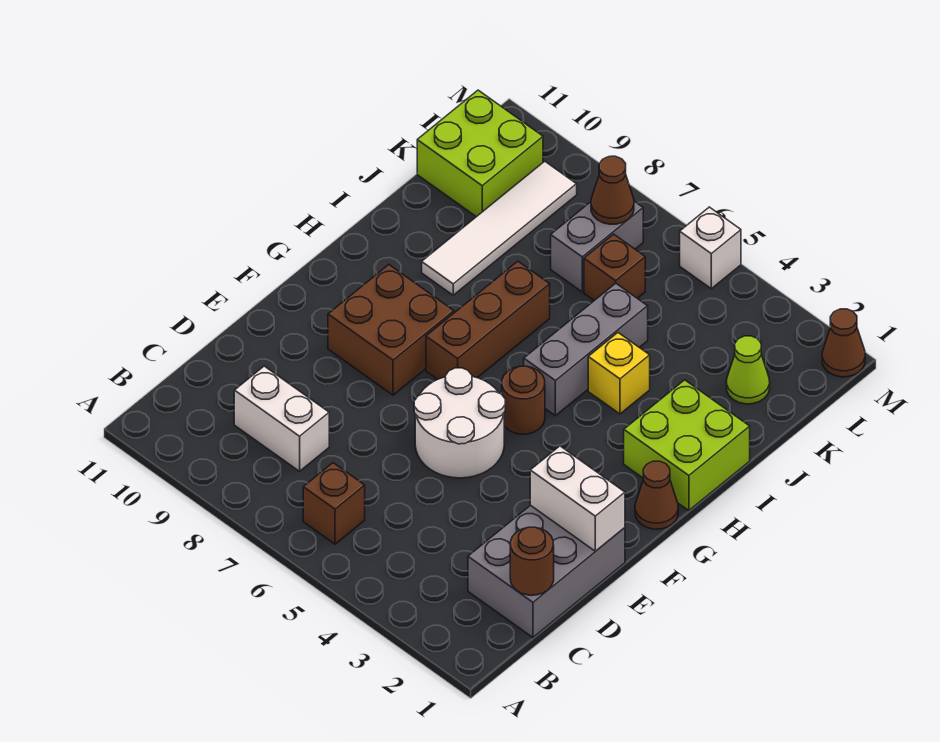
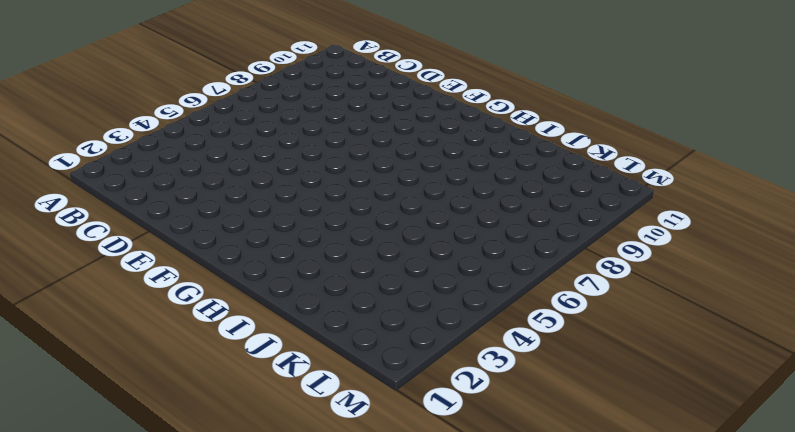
none -> brown brick B6 level 1
none -> grey brick C1:E2 level 1
none -> white brick C8:C9 level 1

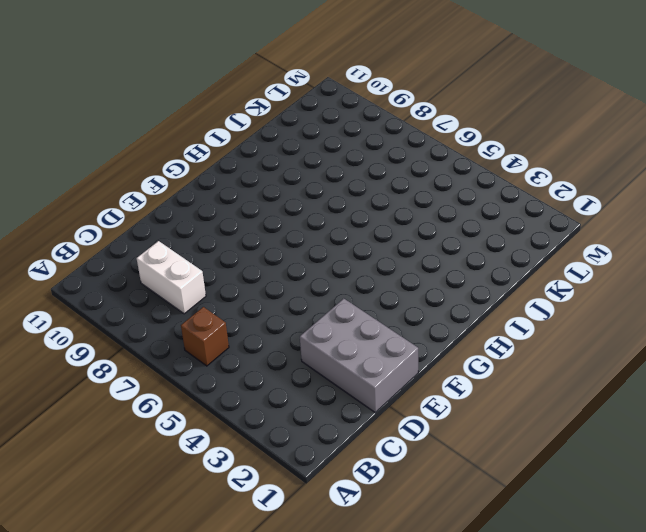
grey brick D1:E3 level 1 -> grey brick C1:E2 level 1
none -> white round brick E5:F6 level 1
none -> brown brick F8:G9 level 1
none -> brown cone G1 level 1

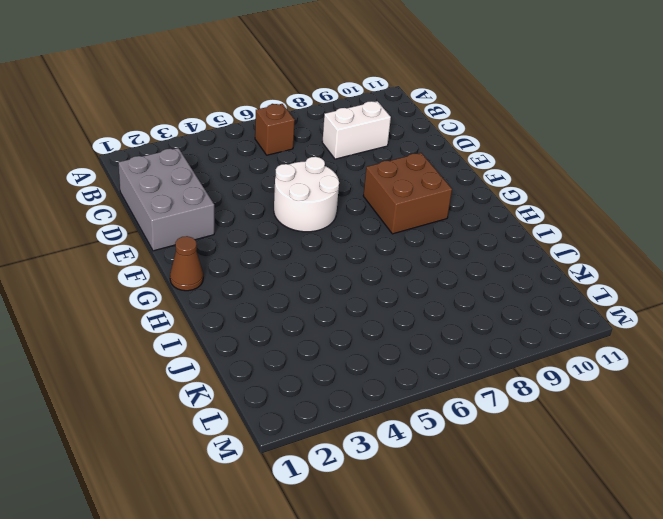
none -> brown round brick G5 level 1
none -> brown brick G7:I7 level 1
none -> lime brick H1:I2 level 1

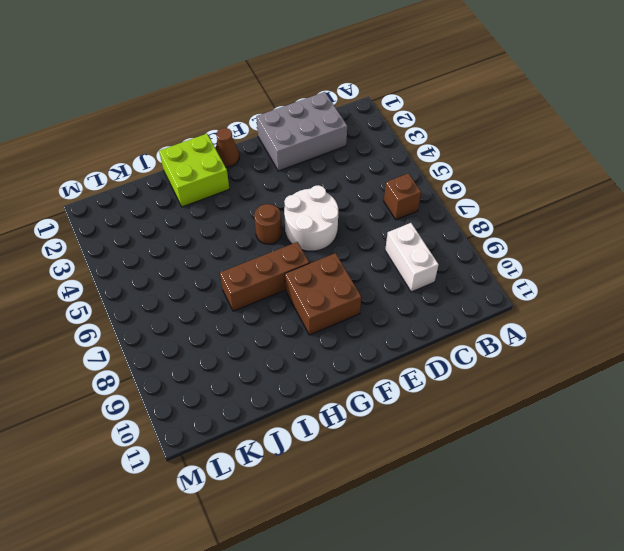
none -> grey brick H5:J5 level 1
none -> yellow brick I4 level 1
none -> white tile I9:L9 level 1

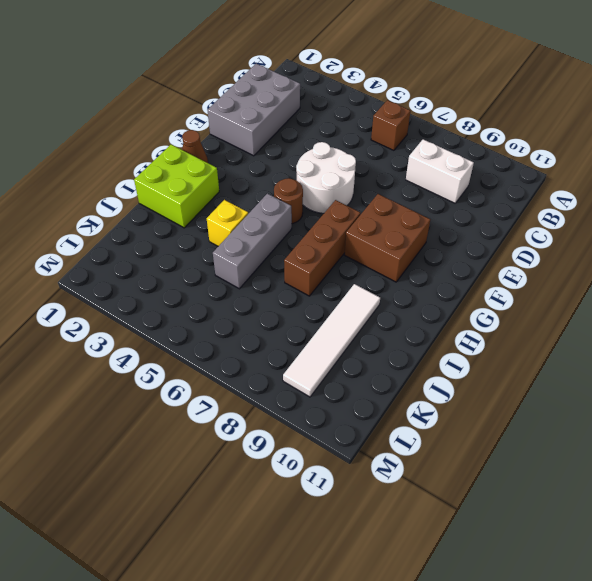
none -> lime cone K2 level 1
none -> brown brick K6 level 1
none -> grey brick K7:L7 level 1

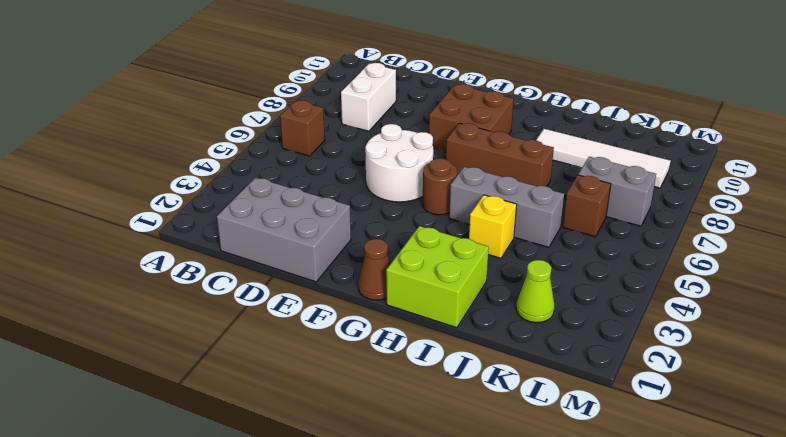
none -> lime brick K10:L11 level 1
none -> brown cone M1 level 1
none -> white brick M5 level 1

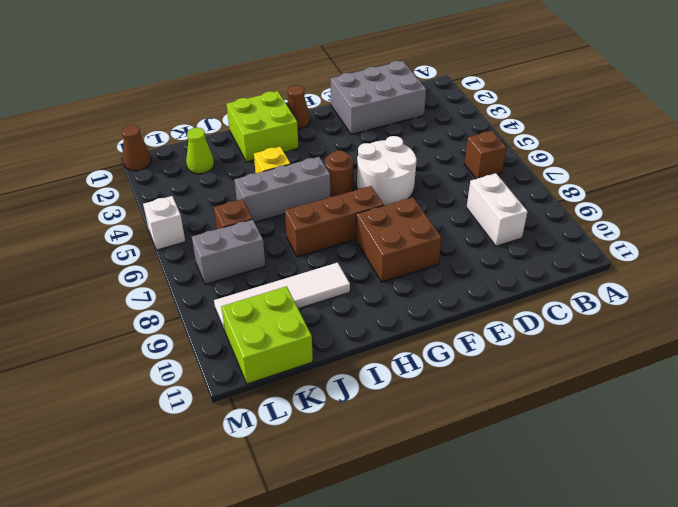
none -> brown round brick C1 level 2
none -> white brick E1:E2 level 2
none -> brown cone L7 level 2

